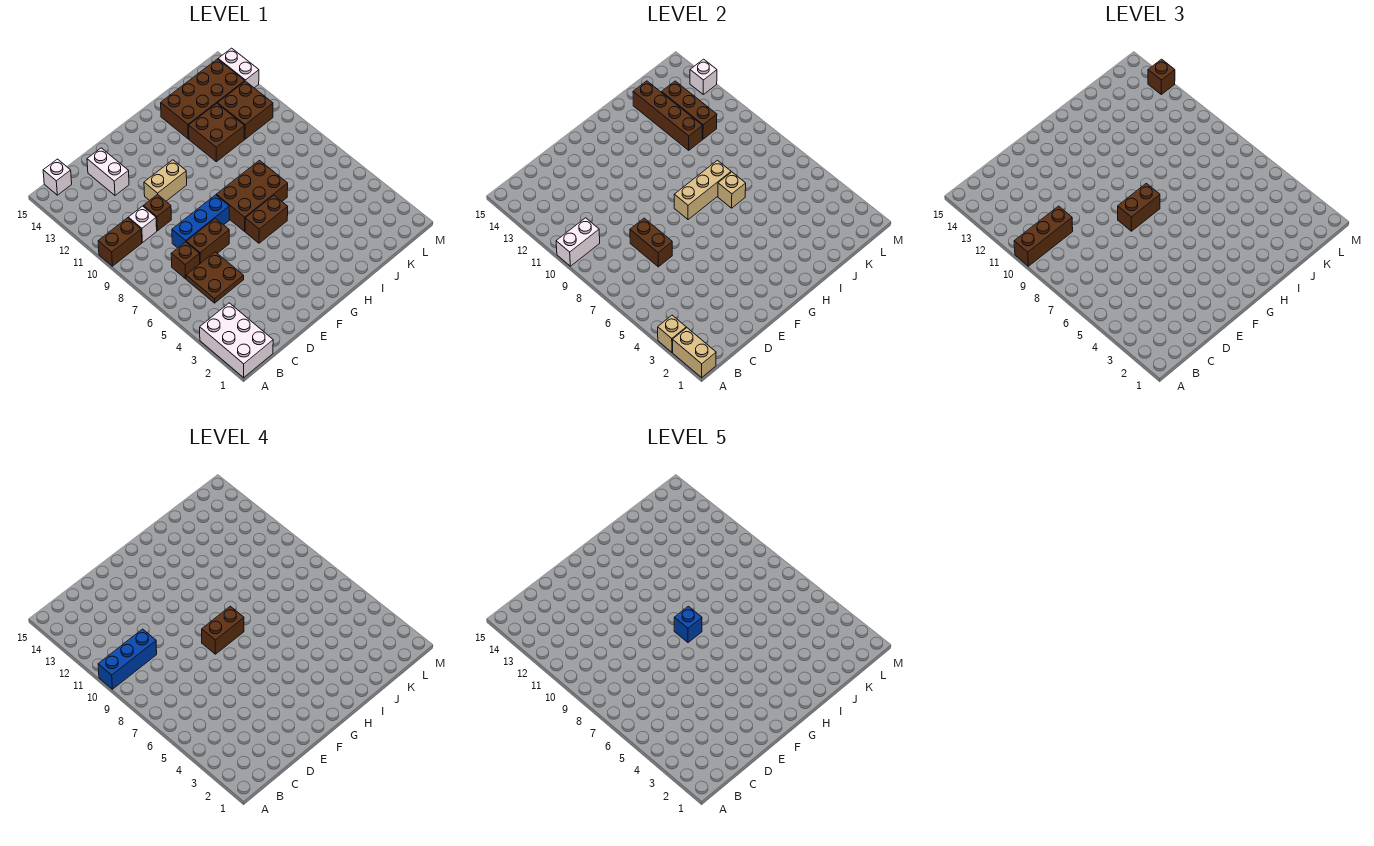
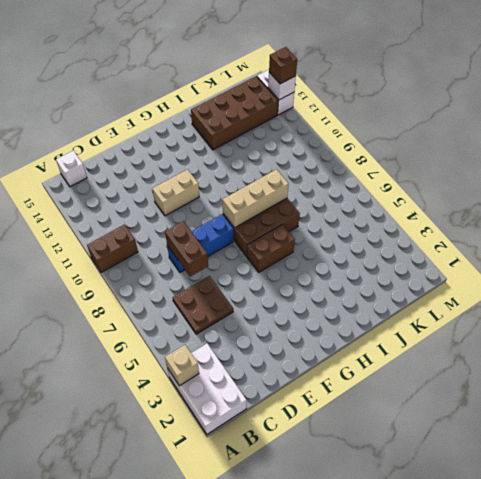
none -> brown brick C7 level 1
none -> white brick C10 level 1
none -> brown brick D7:E7 level 1
none -> brown brick D10 level 1

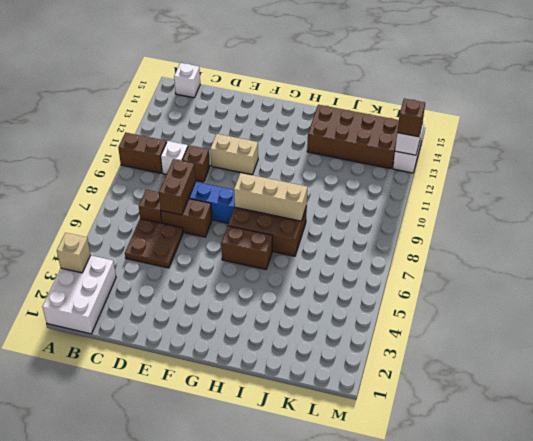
none -> white brick D13:D14 level 1
none -> brown brick I11:J12 level 1
none -> brown brick K11:L12 level 1
none -> tan brick A1:A2 level 2

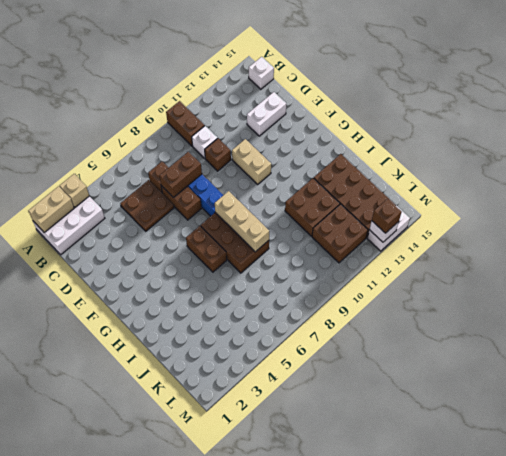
none -> white brick A10:B10 level 2
none -> tan brick I7 level 2
none -> brown brick J11:J14 level 2
none -> brown brick K11:K13 level 2

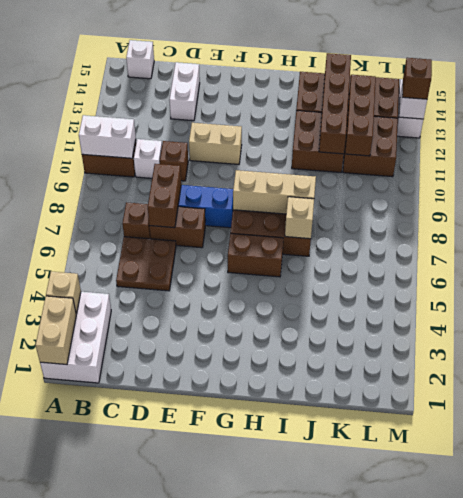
none -> brown brick A10:C10 level 3
none -> brown brick F8:G8 level 3
none -> blue brick A10:C10 level 4
none -> brown brick F8:G8 level 4

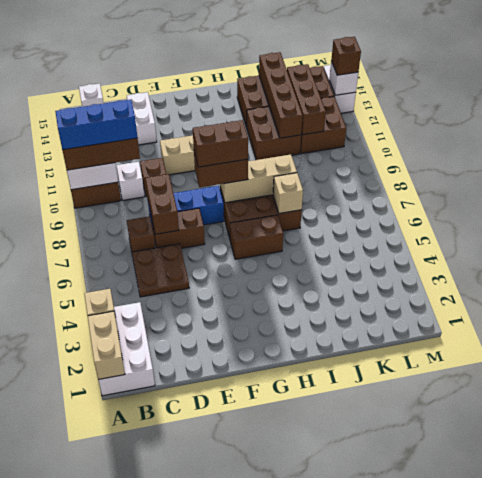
none -> blue brick G8 level 5

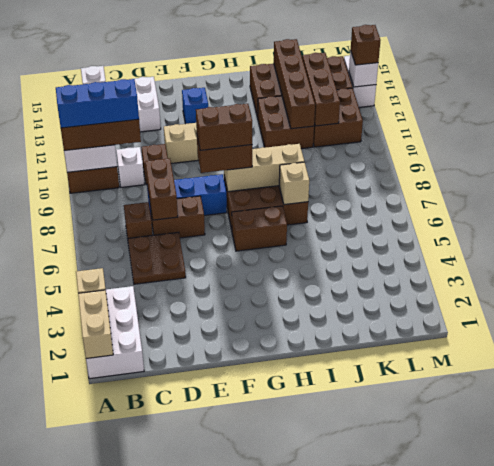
blue brick F13 level 1 -> blue brick G8 level 5

